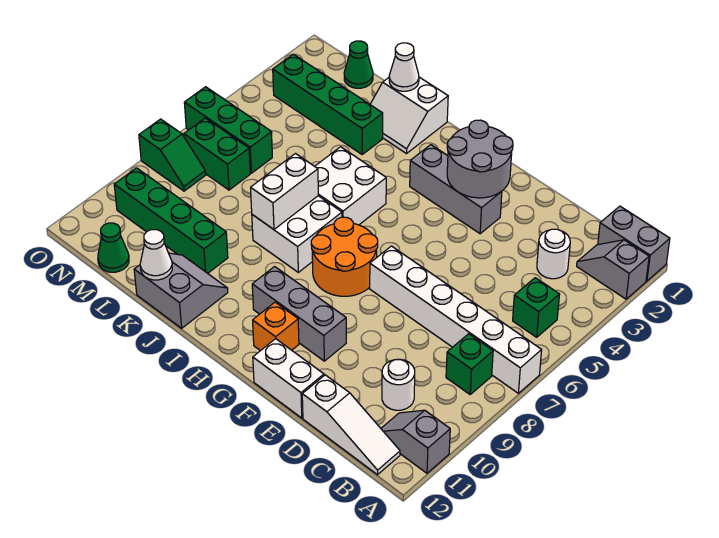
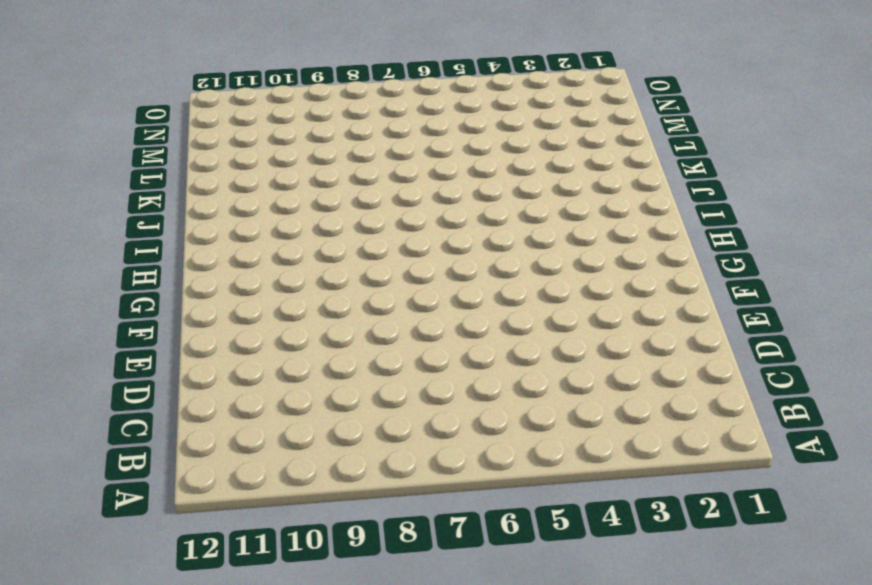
none -> grey brick A1:B1 level 1
none -> grey slope A2:B2 level 1 top A
none -> white brick A7:F7 level 1

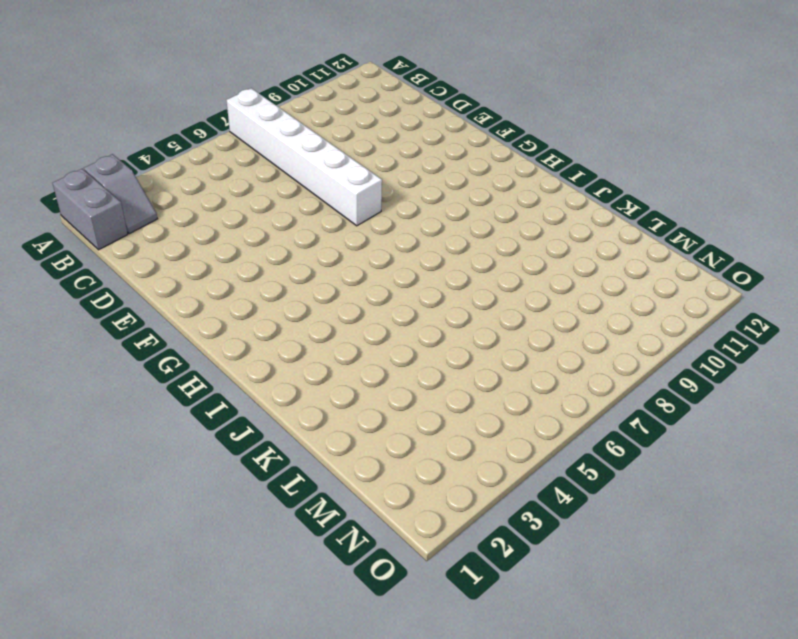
none -> grey slope A11:B11 level 1 top A
none -> green brick B5 level 1
none -> green brick B8 level 1

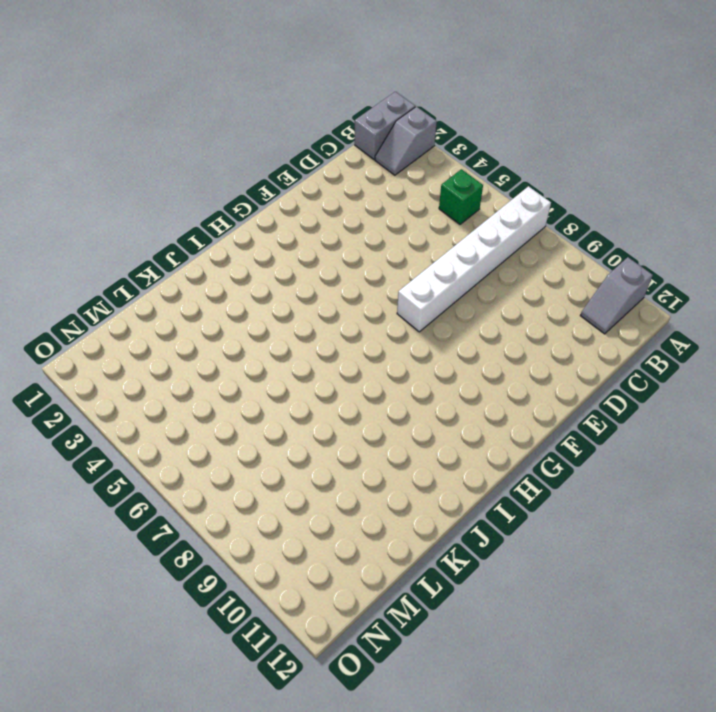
none -> green brick B8 level 1
none -> white slope B12:D12 level 1 top D
none -> white round brick C3 level 1

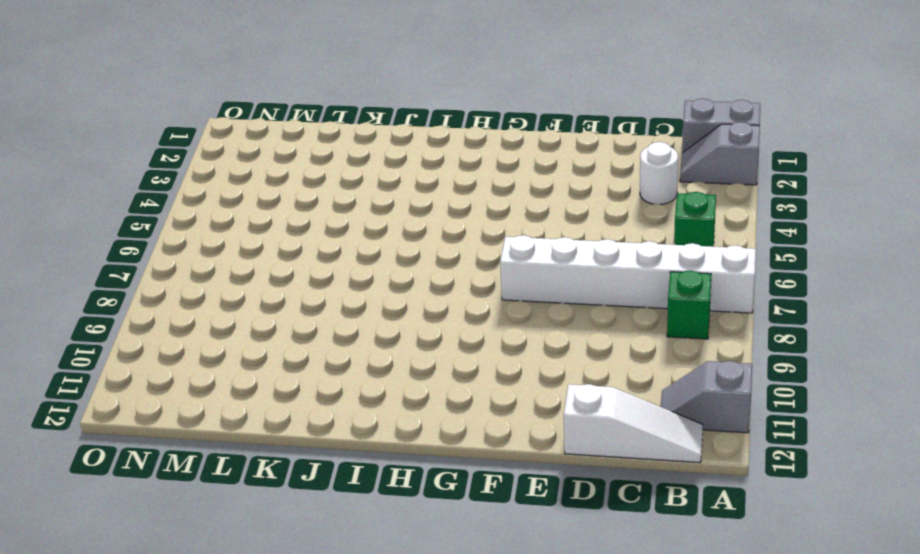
none -> white round brick C10 level 1
none -> white brick E12:F12 level 1
none -> grey brick F3:H3 level 1

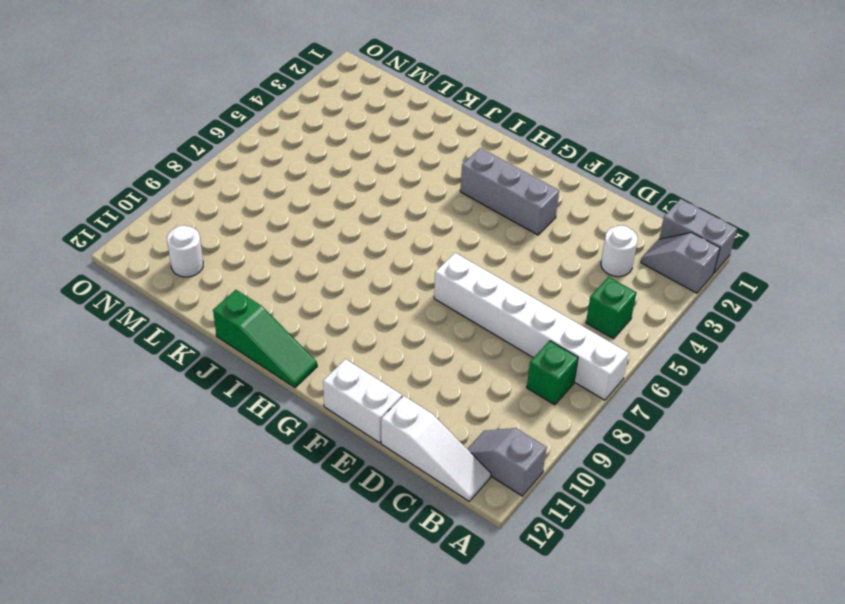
green slope H12:J12 level 1 top J -> grey slope J11:K12 level 1 top 12
white round brick M11 level 1 -> white round brick C10 level 1
none -> grey brick F10:H10 level 1
none -> orange round brick G7:H8 level 1
none -> orange brick G11 level 1

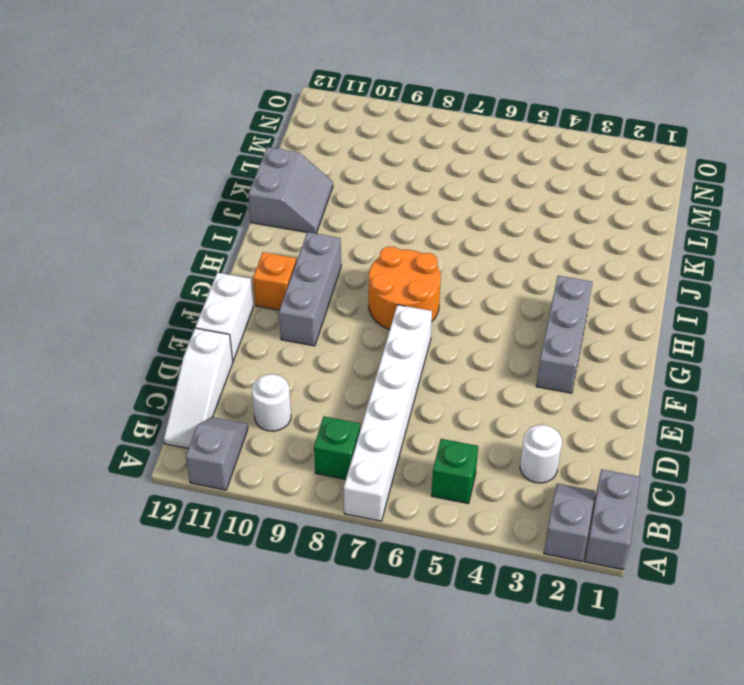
none -> white brick I5:J6 level 1
none -> white brick I7:J8 level 1
none -> white slope J1:K2 level 1 top 1

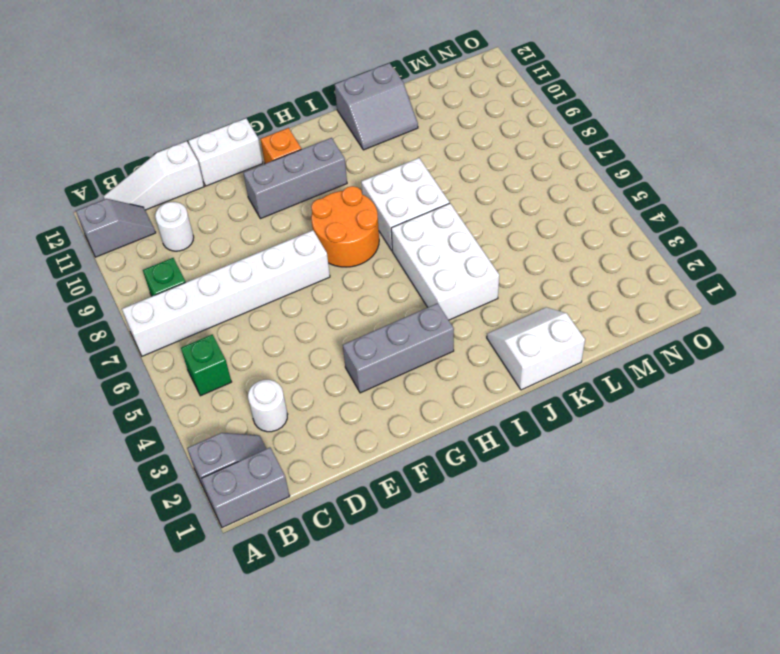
white brick I4:J6 level 1 -> white brick I5:J6 level 1
none -> green brick K3:N3 level 1
none -> green brick K10:N10 level 1
none -> green cone M1 level 1

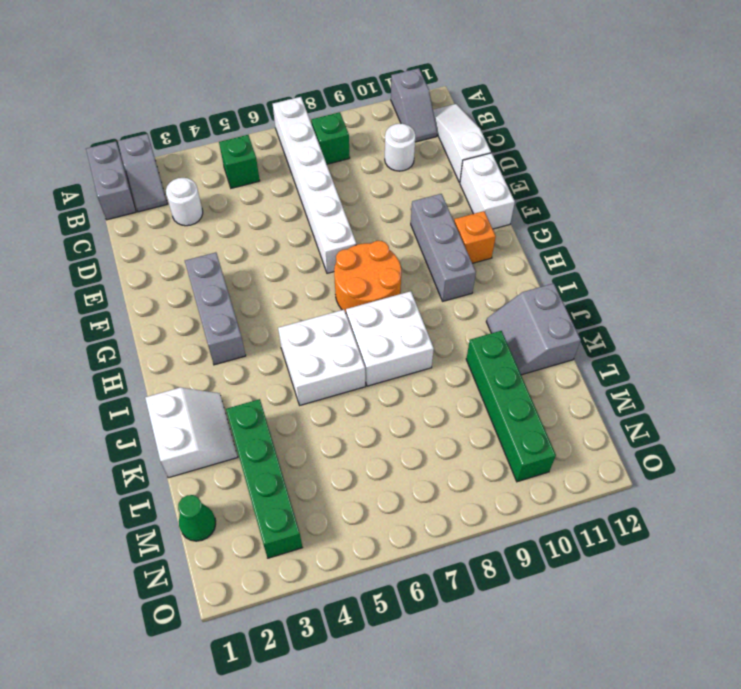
none -> green brick M6:O6 level 1
none -> green brick M7:N7 level 1
none -> green cone M12 level 1

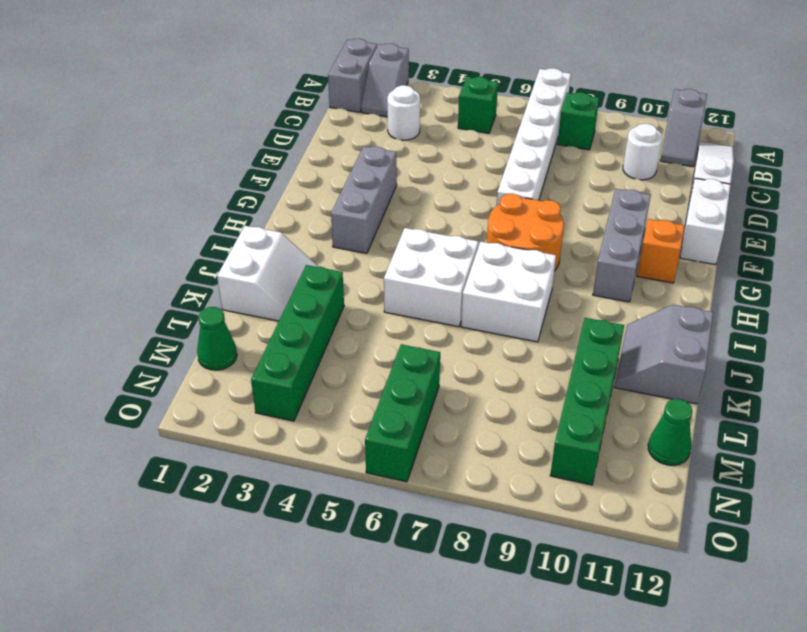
none -> green brick M7:N7 level 1
none -> green slope N8:O8 level 1 top O
none -> grey round brick F2:G3 level 2

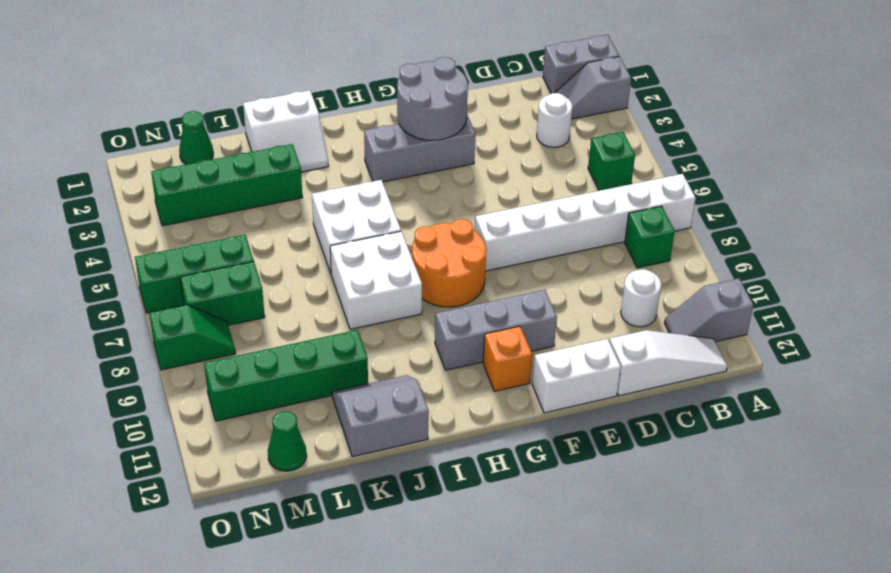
none -> white brick J7:J8 level 2
none -> white cone K1 level 2
none -> white cone K12 level 2

